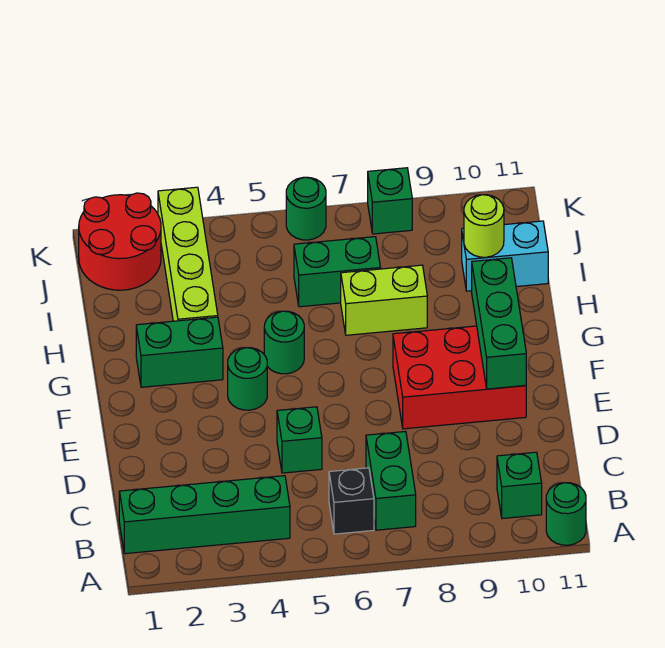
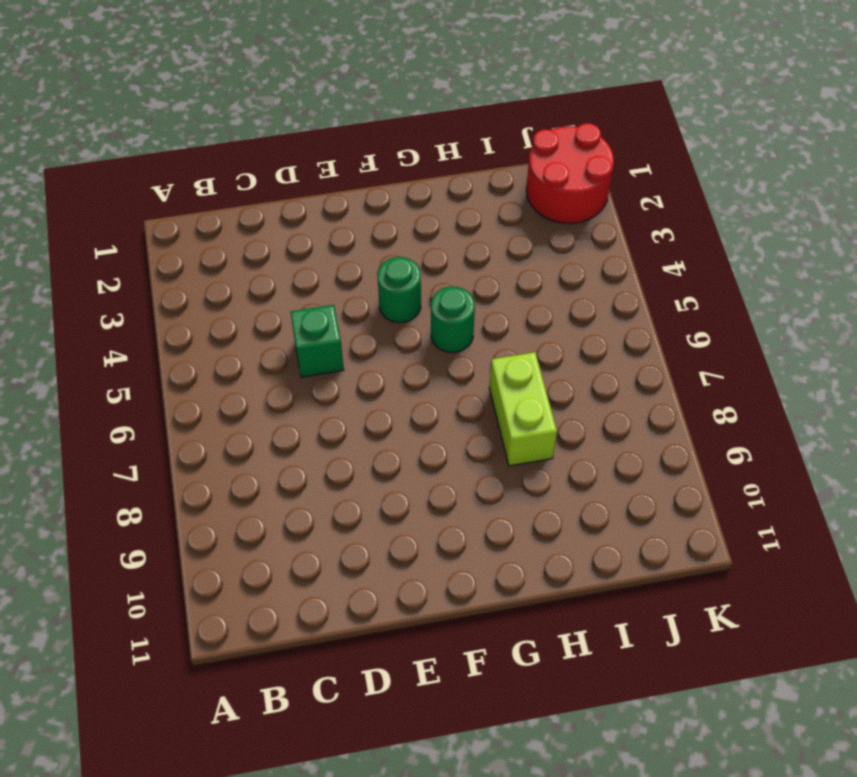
none -> green round brick A11 level 1
none -> green brick B1:B4 level 1
none -> black brick B6 level 1

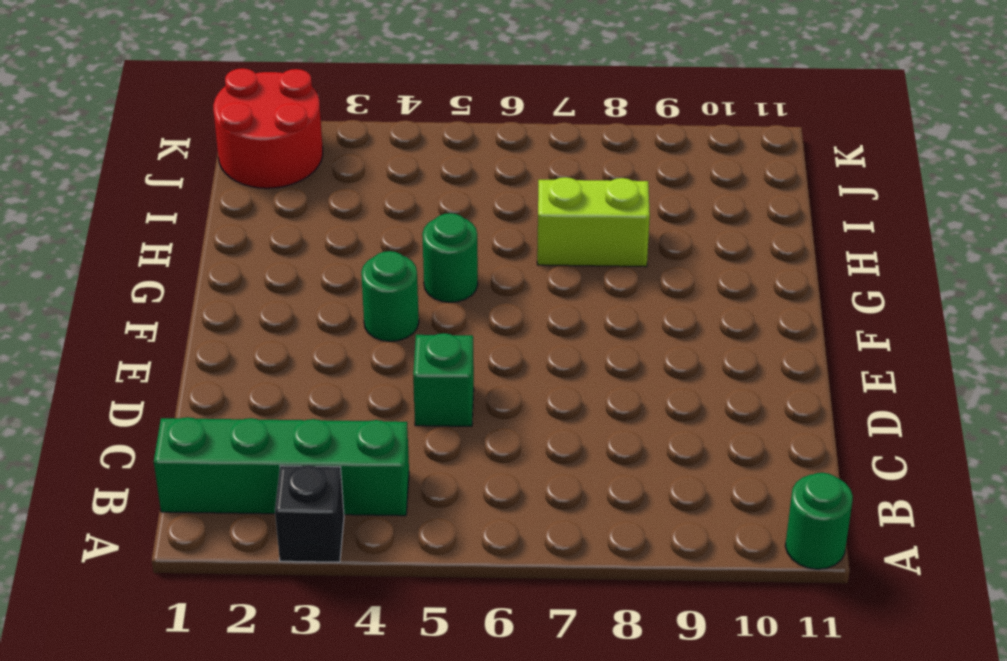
black brick A3 level 1 -> black brick B6 level 1
none -> green brick B7:C7 level 1
none -> green brick B10 level 1
none -> red brick E8:F10 level 1

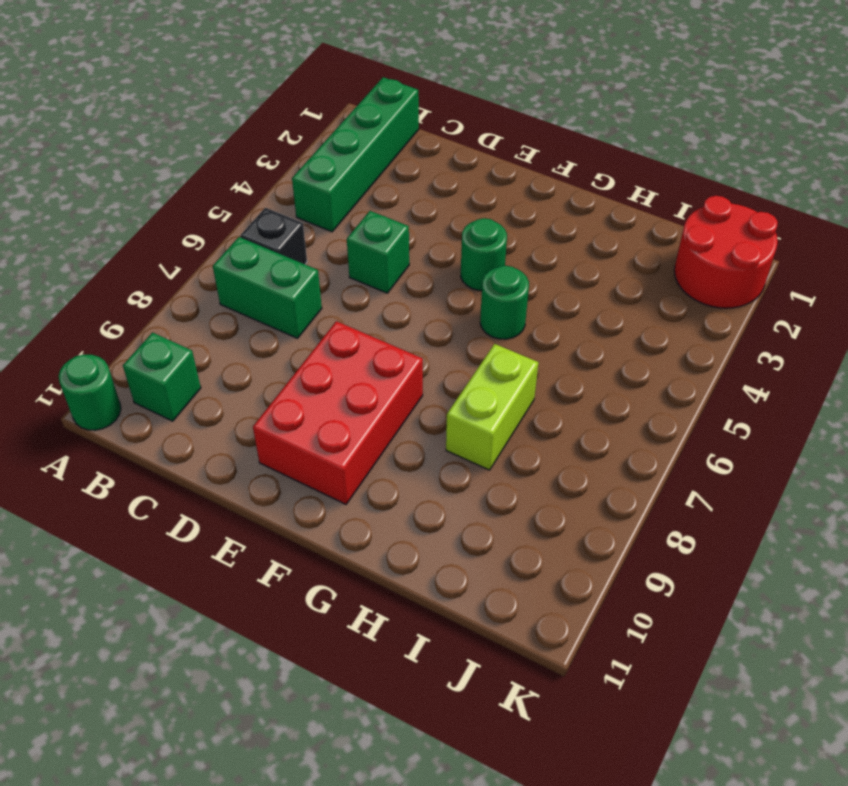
none -> green brick G2:G3 level 1
none -> lime brick H3:K3 level 1
none -> green brick I6:I7 level 1

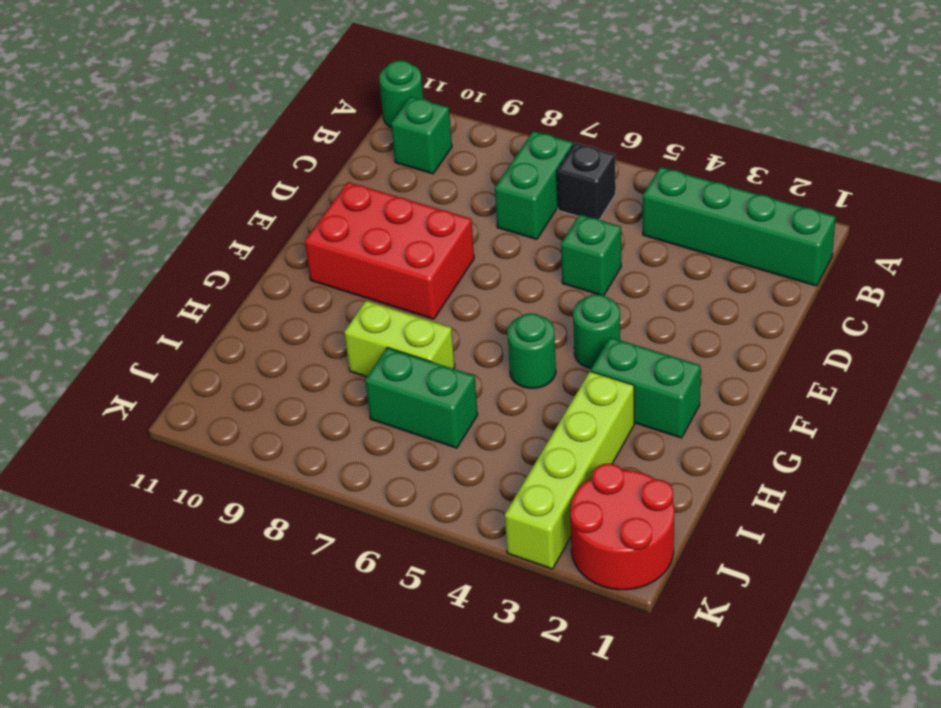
none -> cyan brick I10:I11 level 1
none -> green round brick K6 level 1
none -> green brick K8 level 1

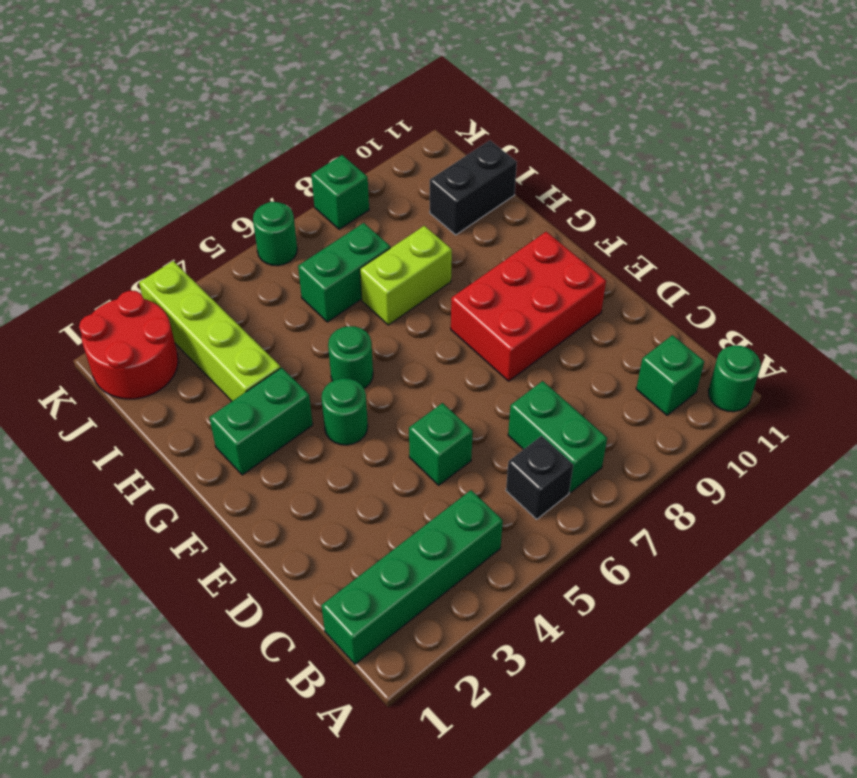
black brick I10:I11 level 1 -> cyan brick I10:I11 level 1
none -> green brick E10:G10 level 2
none -> lime round brick I10 level 2

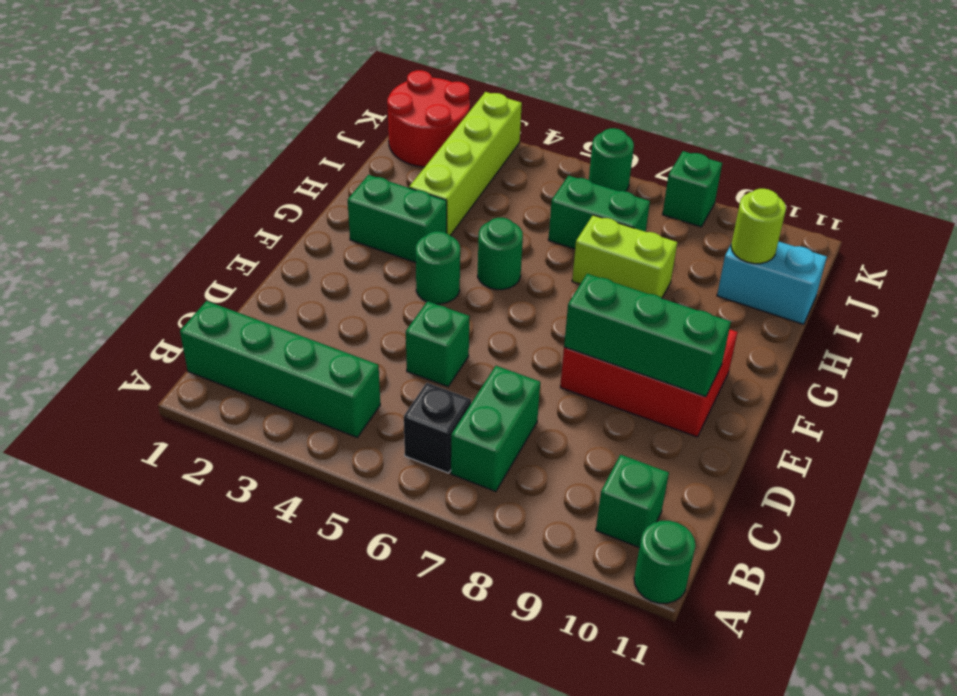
green brick E8:E10 level 2 -> green brick E10:G10 level 2

